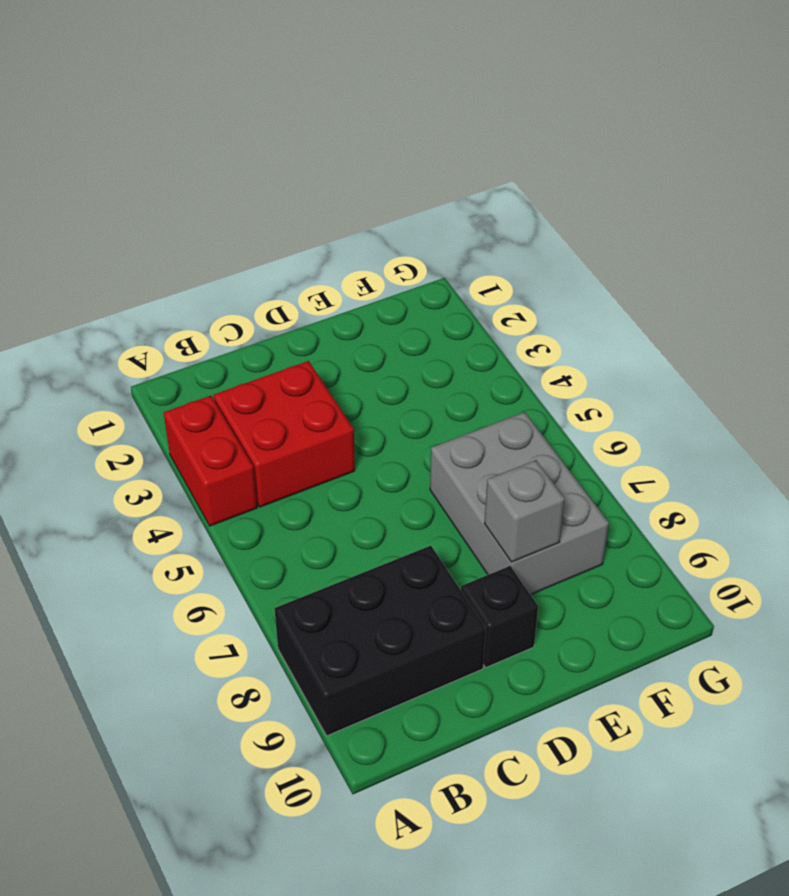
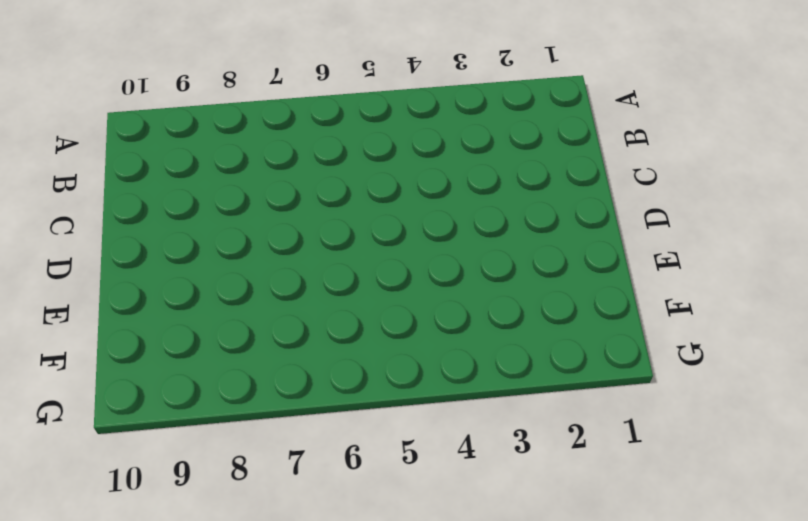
none -> red brick A3:A4 level 1
none -> black brick A8:C9 level 1

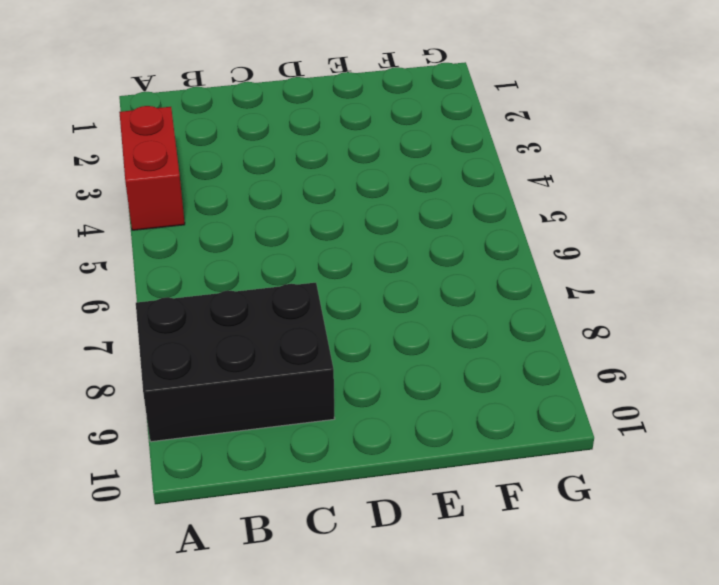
none -> red brick B3:C4 level 1
none -> black brick D9 level 1

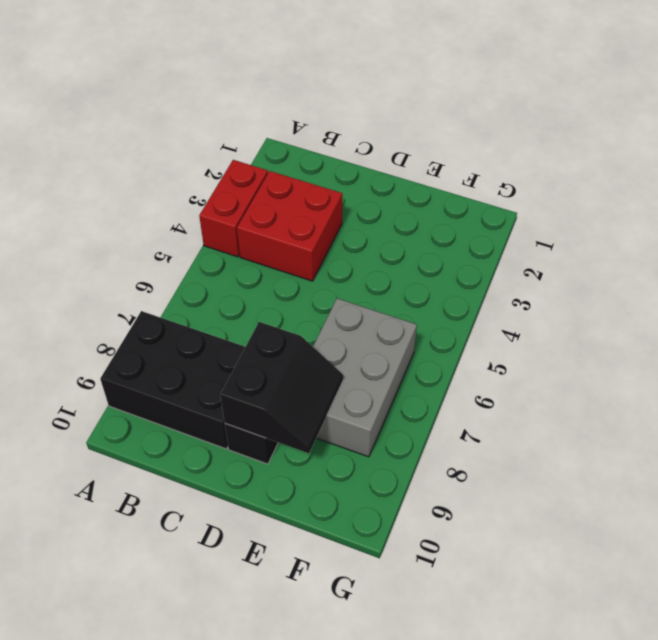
black slope D8:E9 level 2 top D -> grey brick E8 level 2

